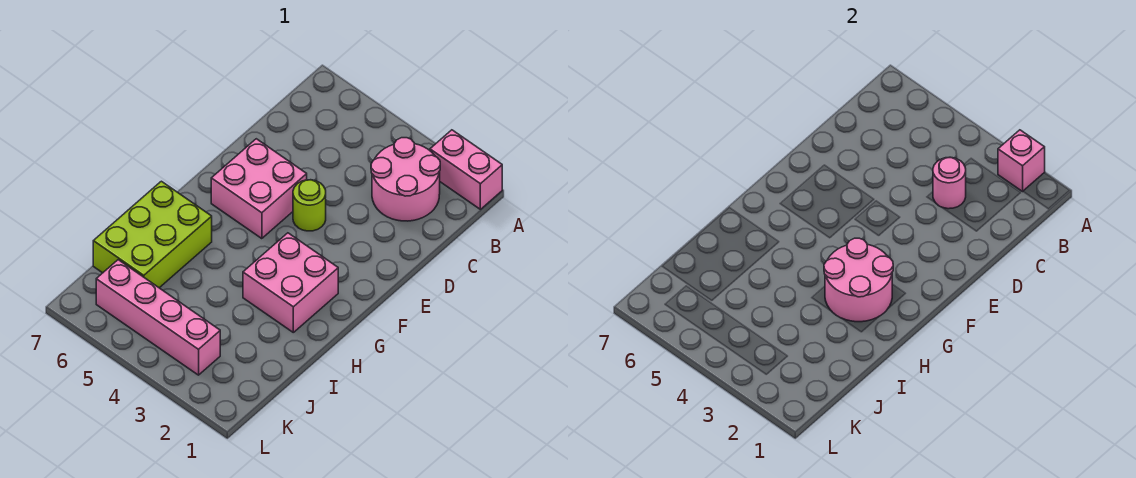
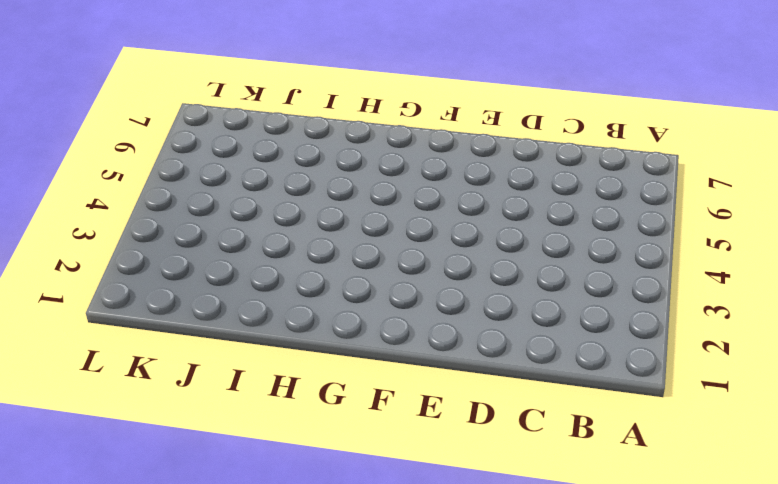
none -> pink brick A1:A2 level 1
none -> pink round brick B2:C3 level 1

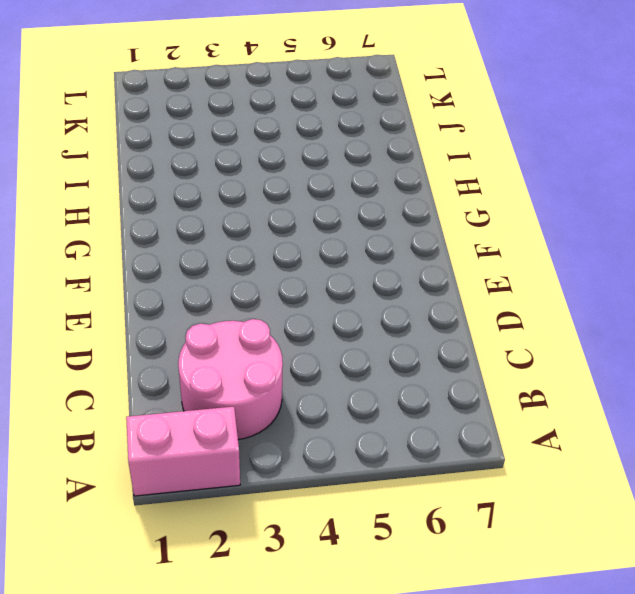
none -> lime round brick E4 level 1
none -> pink brick E5:F6 level 1

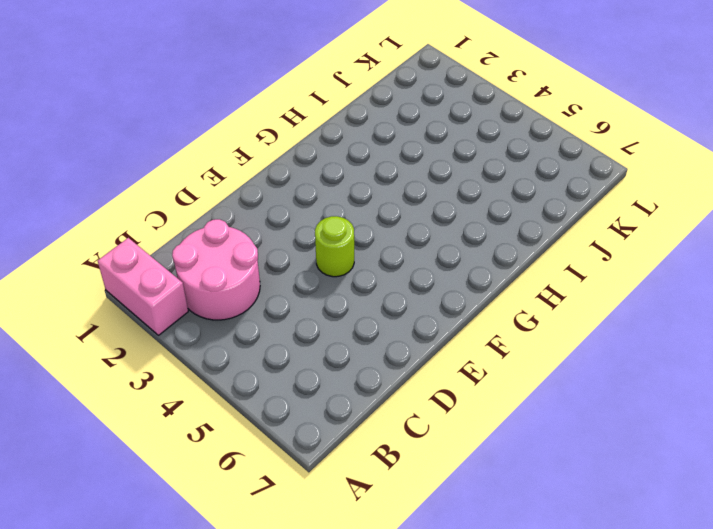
none -> pink brick E5:F6 level 1
none -> pink brick G2:H3 level 1

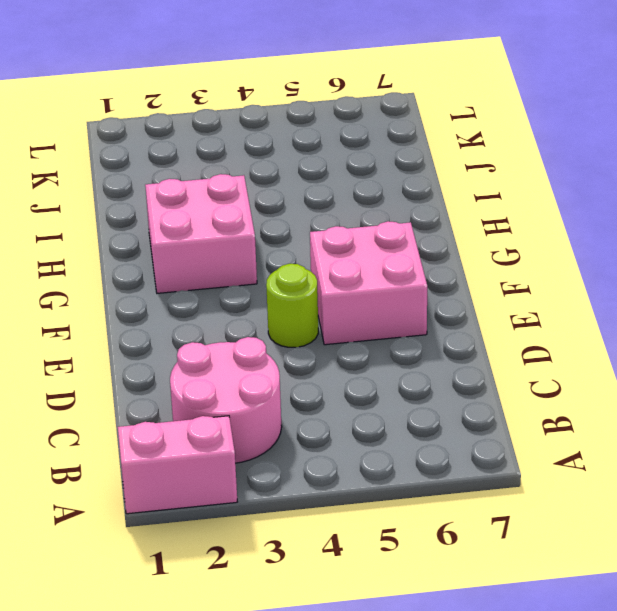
none -> lime brick H6:J7 level 1
none -> pink brick K3:K6 level 1

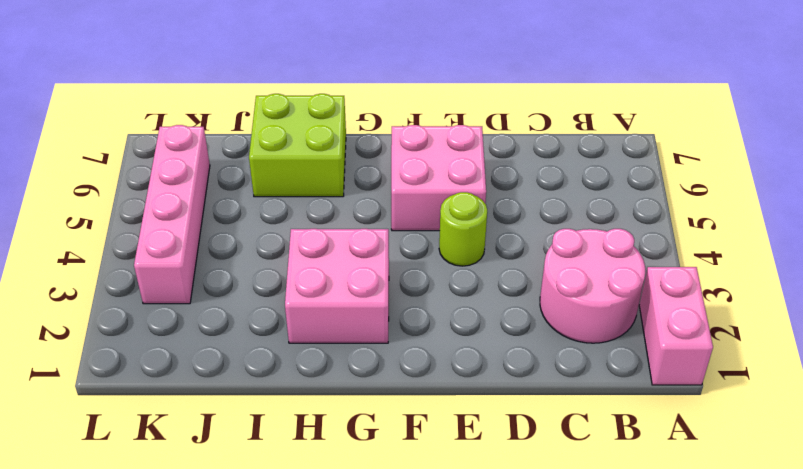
lime brick H6:I7 level 1 -> lime brick H6:J7 level 1
none -> pink brick A2 level 2
none -> pink round brick C3 level 2

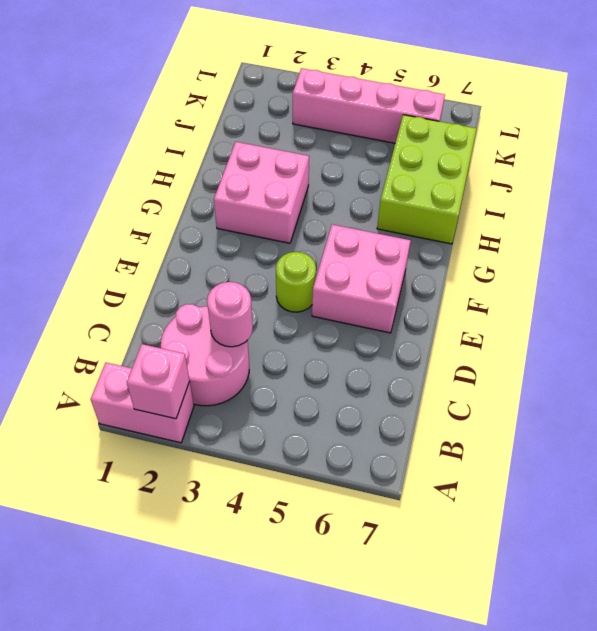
none -> pink round brick G2:H3 level 2

